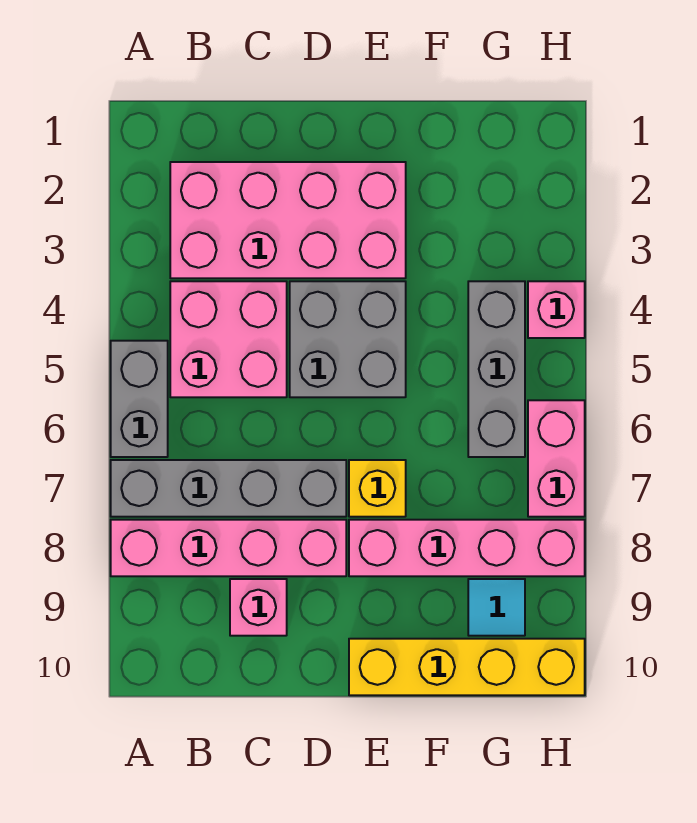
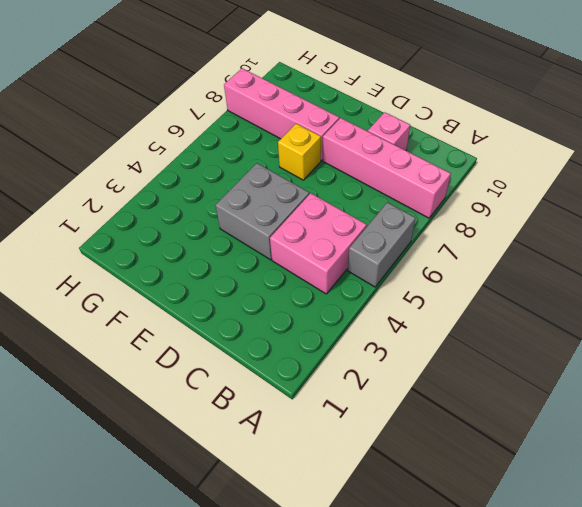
none -> grey brick A7:D7 level 1
none -> pink brick B2:E3 level 1
none -> yellow brick E10:H10 level 1

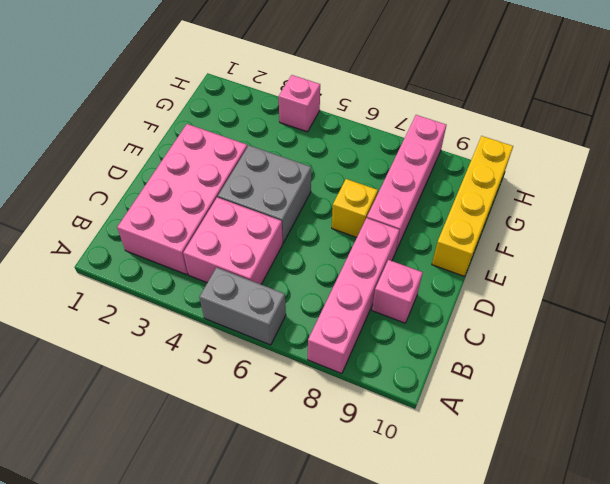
none -> grey brick A7:D7 level 1
none -> grey brick G4:G6 level 1
none -> cyan tile G9 level 1

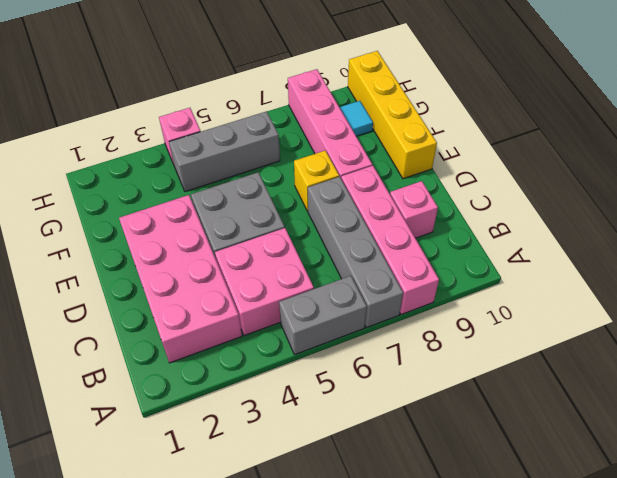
none -> pink brick H6:H7 level 1

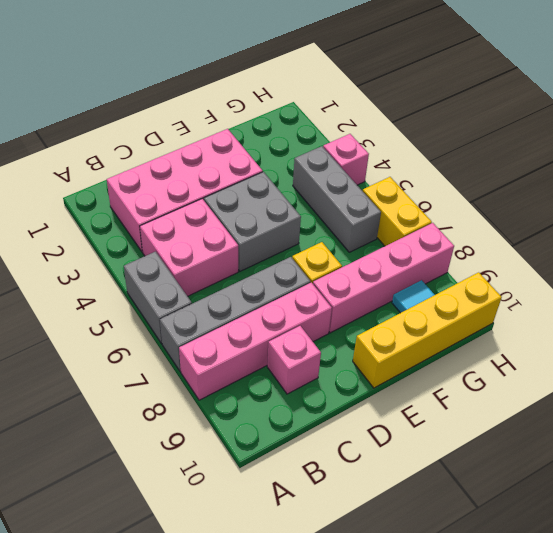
yellow brick H6:H7 level 1 -> pink brick H6:H7 level 1

